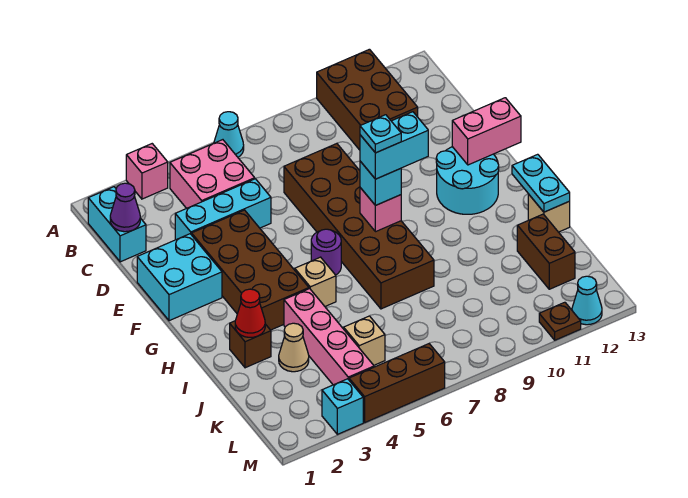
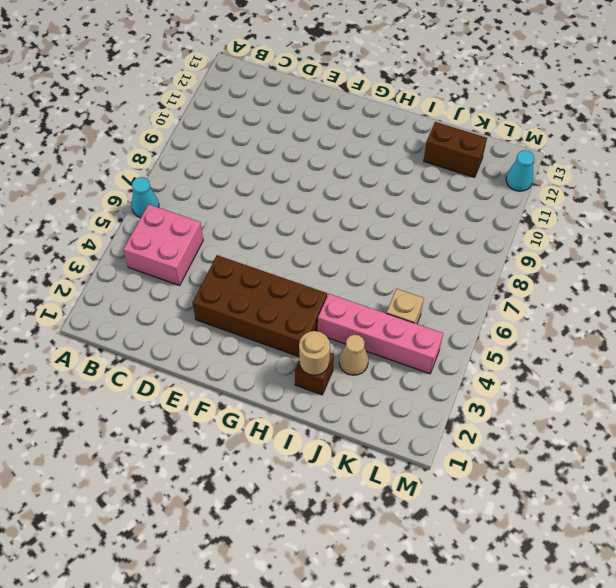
tan round brick I2 level 2 -> red cone I2 level 2
none -> pink brick A3 level 1
none -> brown brick A10:C11 level 1
none -> cyan brick B1:C1 level 1
none -> cyan brick D3:D5 level 1

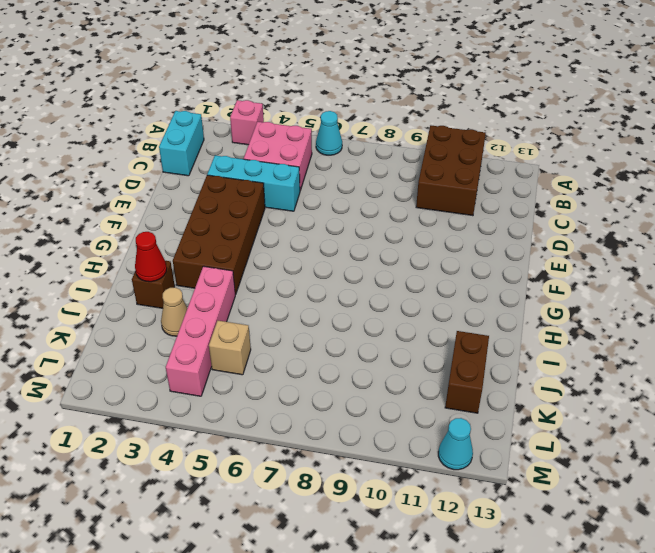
none -> brown brick D7:I8 level 1
none -> cyan brick E1:F2 level 1
none -> cyan round brick F11:G12 level 1
none -> purple round brick G6 level 1

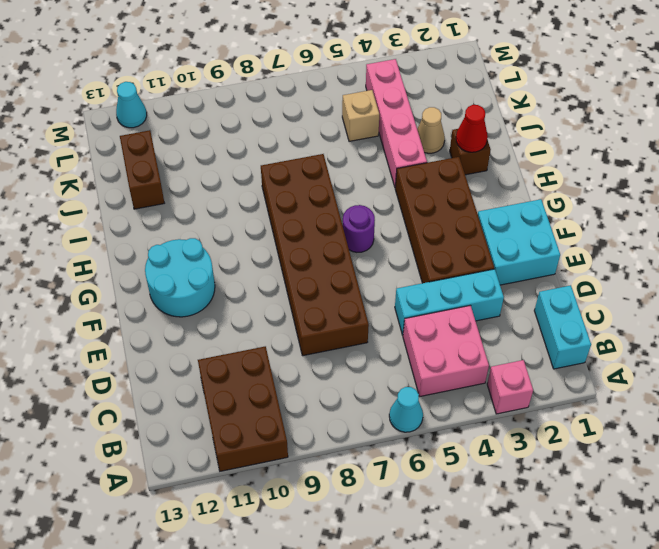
none -> tan brick H5 level 1
none -> tan brick I13 level 1
none -> cyan brick M3 level 1
none -> brown brick M4:M6 level 1

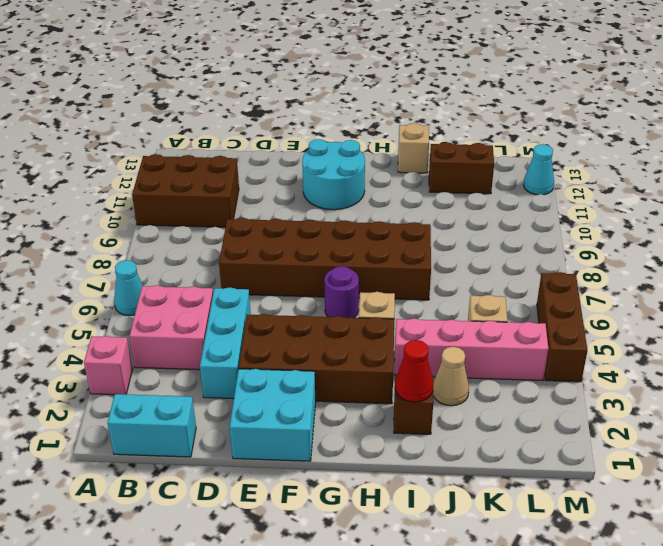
none -> cyan brick M3 level 1
none -> brown plate M11 level 1
none -> purple cone C1 level 2
none -> pink brick F12:F13 level 2

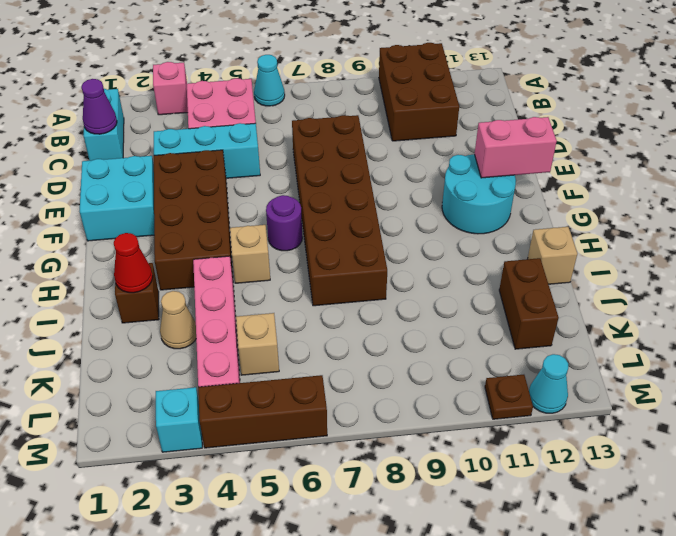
none -> pink brick G8 level 2
none -> cyan plate H13:I13 level 2
none -> cyan brick G8 level 3
none -> cyan brick G8:G9 level 4

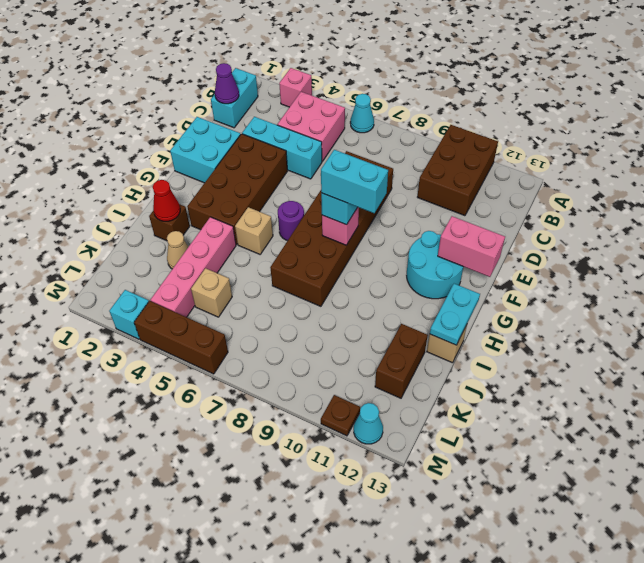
none -> cyan plate G8 level 5

